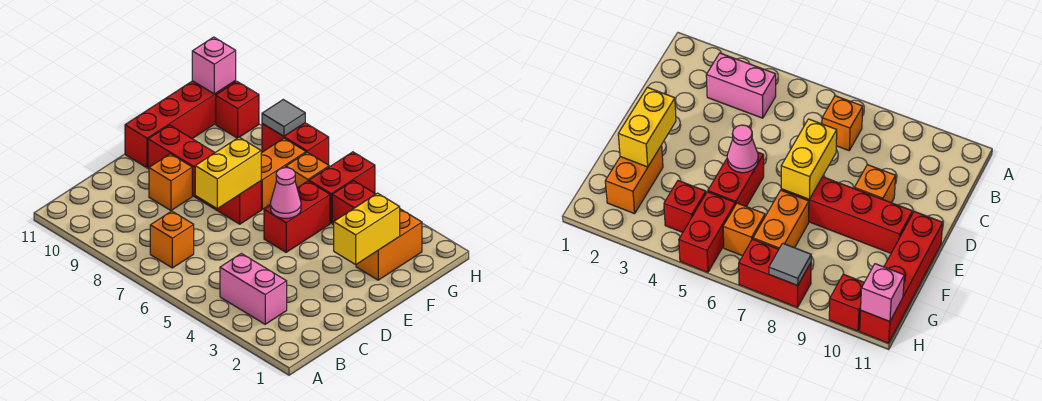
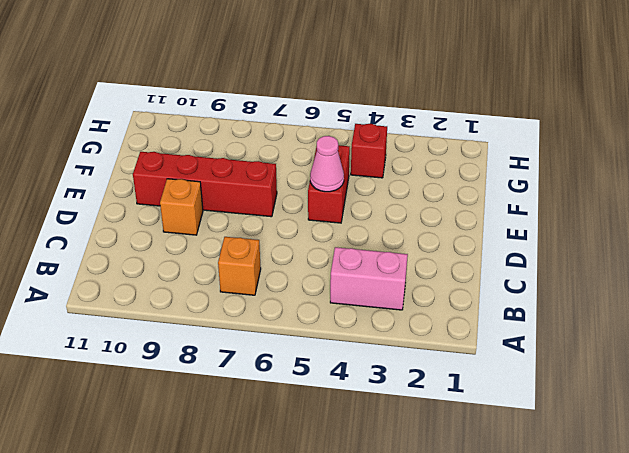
none -> red brick E11:H11 level 1
none -> orange brick F2:G2 level 1
none -> orange brick F7:G7 level 1

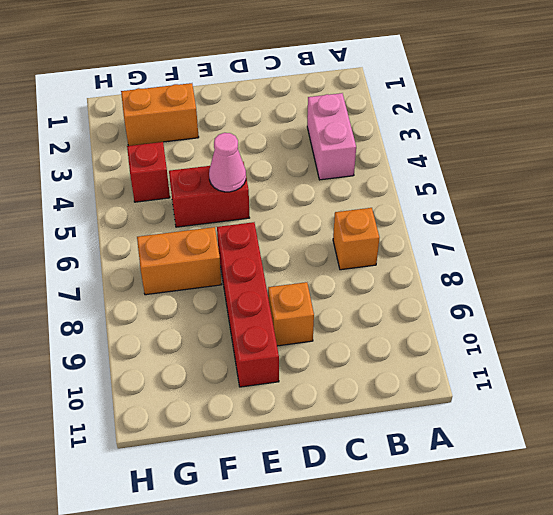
none -> red brick E11:H11 level 1
none -> red brick G5:H5 level 1
none -> orange brick G6 level 1

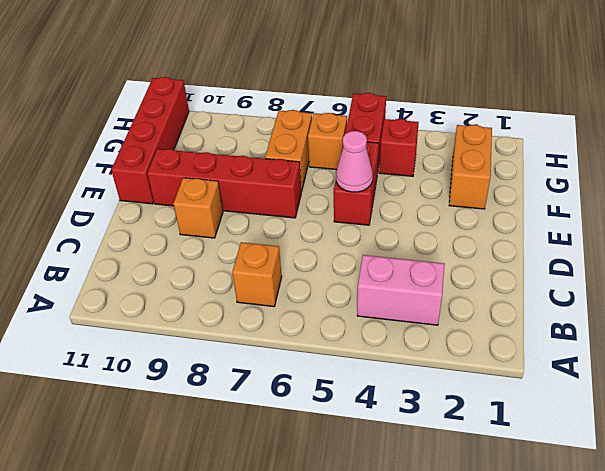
none -> red brick H7:H8 level 1
none -> red brick H10 level 1
none -> yellow brick D7:E7 level 2

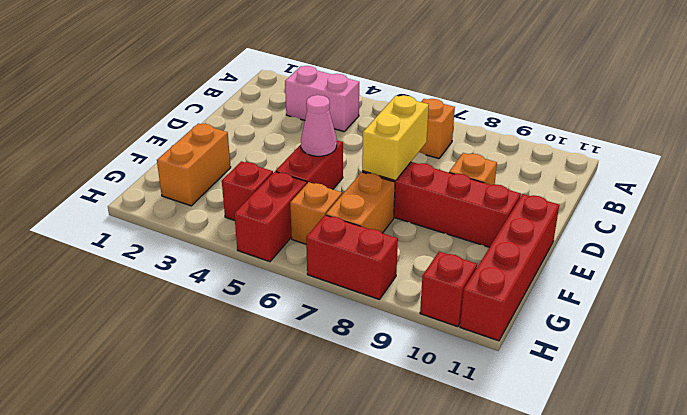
none -> yellow brick E2:F2 level 2
none -> grey tile H8 level 2
none -> pink brick H11 level 2

